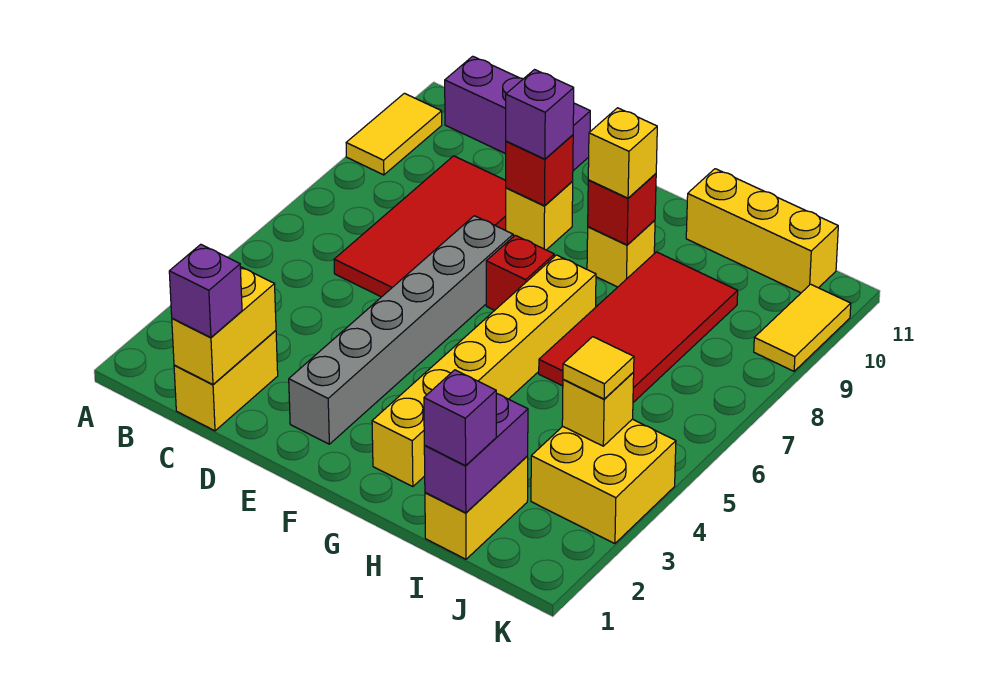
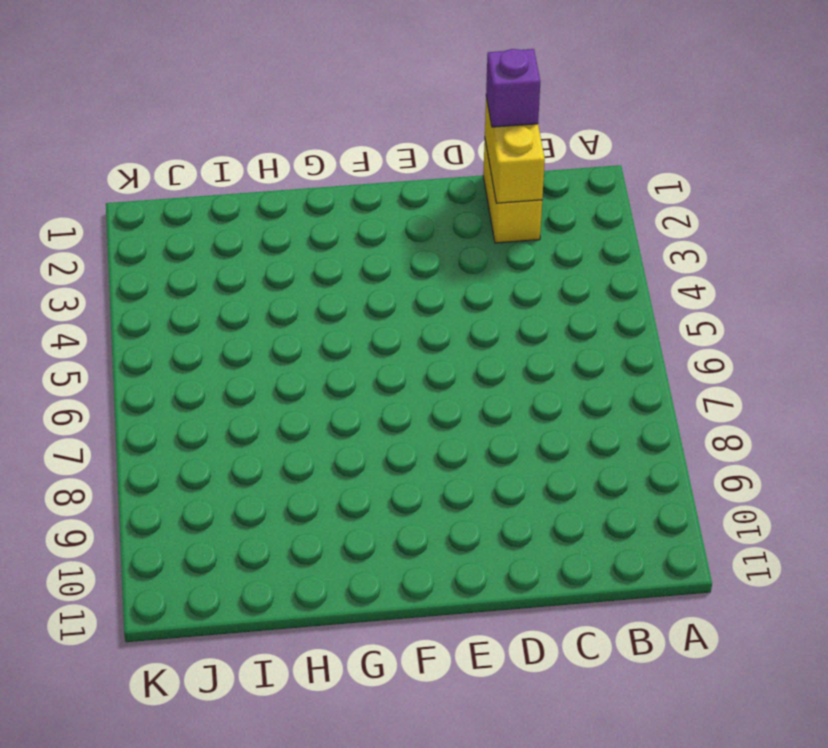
none -> yellow tile A9:A10 level 1
none -> purple brick B11:D11 level 1
none -> red tile C6:D9 level 1

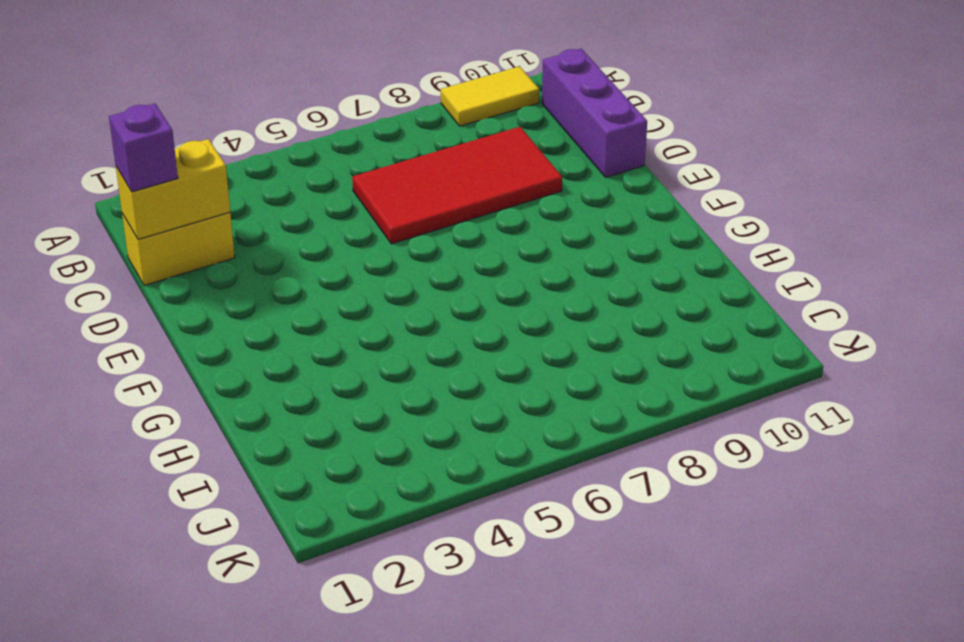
none -> grey brick E2:E7 level 1
none -> yellow brick E9 level 1
none -> red brick F7 level 1

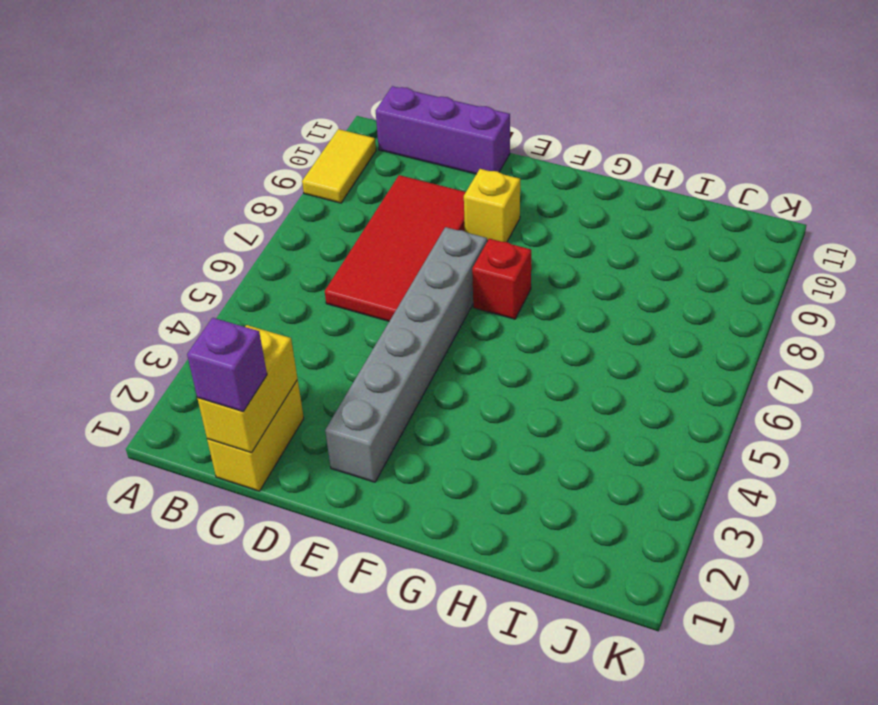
none -> yellow brick G2:G7 level 1
none -> yellow brick G9 level 1
none -> red tile H6:I9 level 1

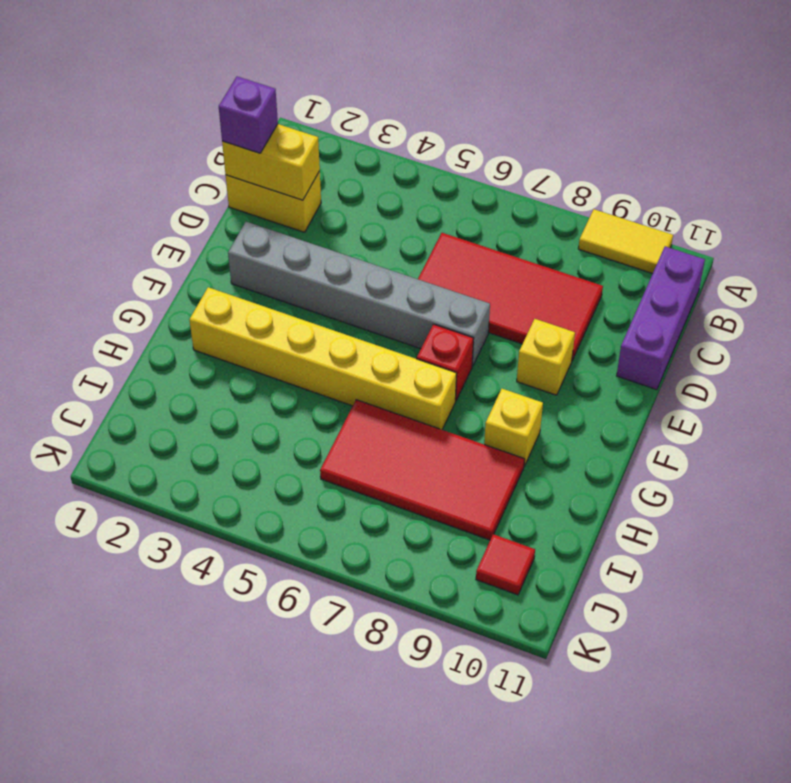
red tile J10 level 1 -> none
none -> yellow brick H11:J11 level 1
none -> yellow brick I1:I2 level 1
none -> yellow brick J3:K4 level 1

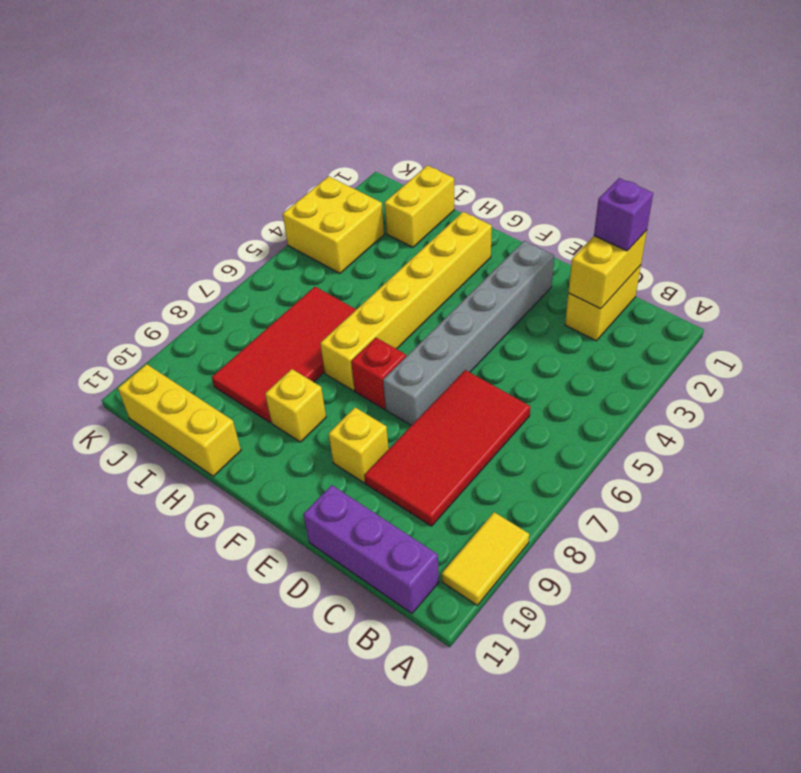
none -> yellow tile K9:K10 level 1
none -> red brick E9 level 2
none -> red brick G9 level 2

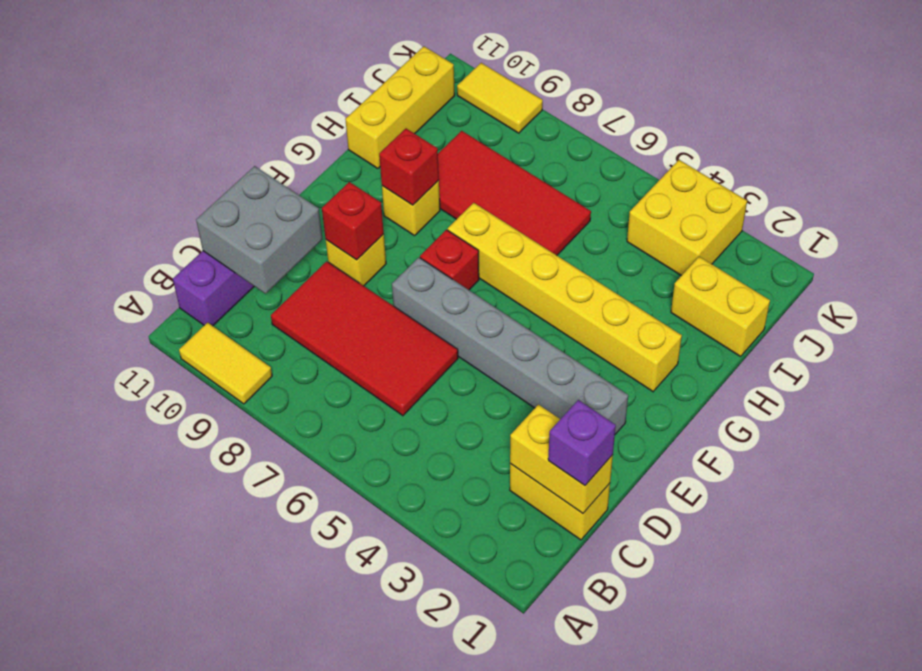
grey brick C10:D11 level 2 -> none
none -> purple brick I1:I2 level 2
none -> yellow brick J4 level 2
none -> purple brick E9 level 3

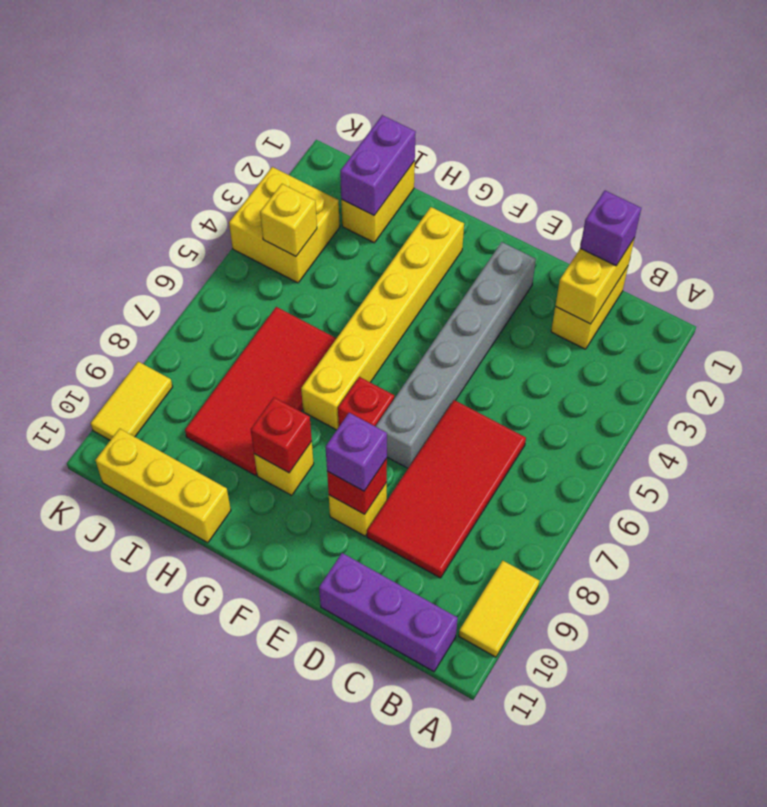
none -> yellow brick G9 level 3
none -> purple brick I1 level 3
none -> yellow tile J4 level 3

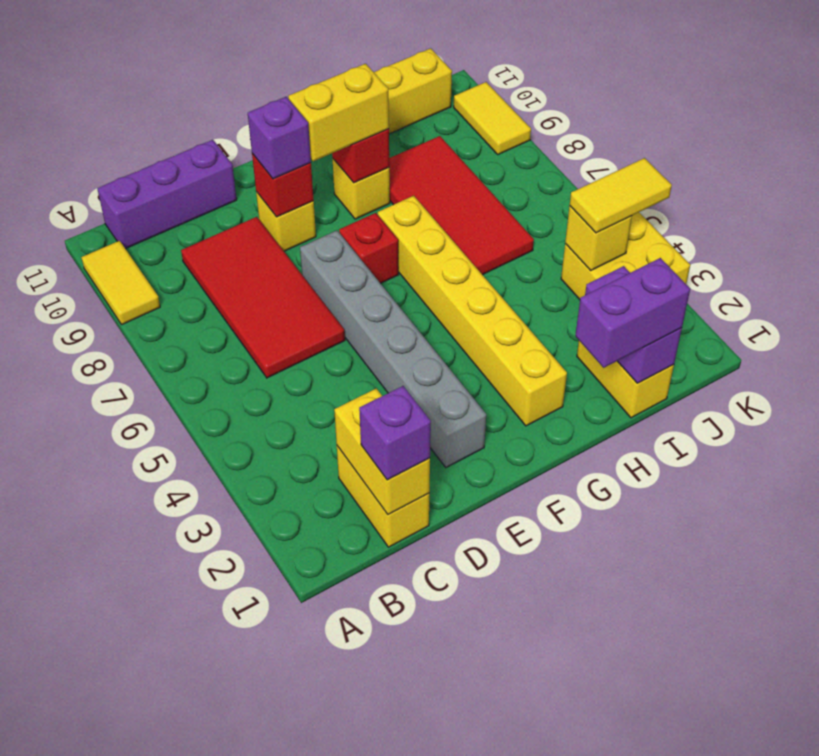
yellow brick F9:G9 level 3 -> yellow brick G9 level 3
purple brick H1:I1 level 3 -> purple brick I1 level 3
yellow tile J4:K4 level 3 -> yellow tile J4 level 3

